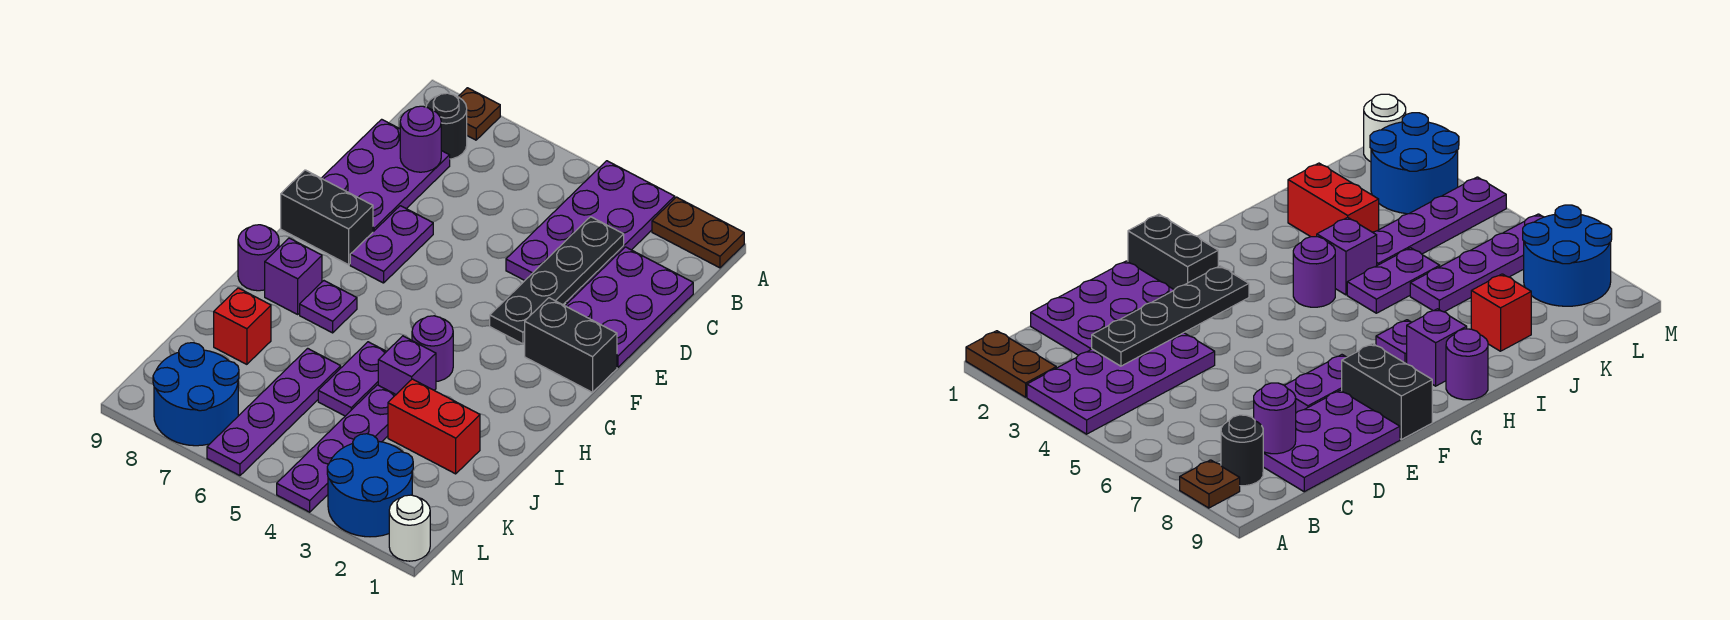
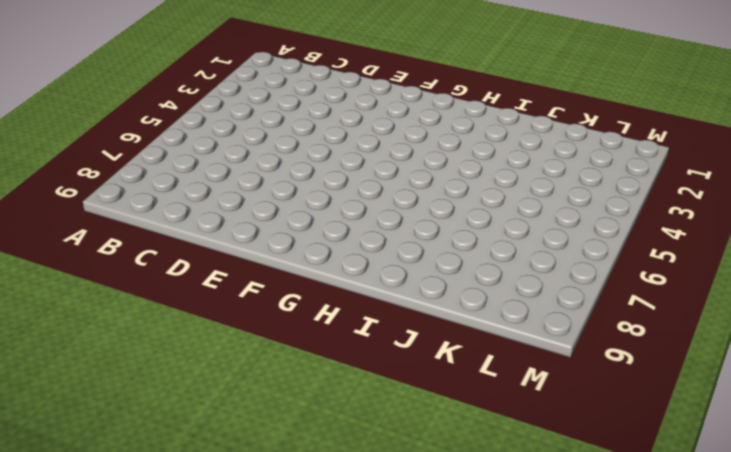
none -> brown plate A1:A2 level 1
none -> purple plate A3:D4 level 1
none -> brown plate A8 level 1

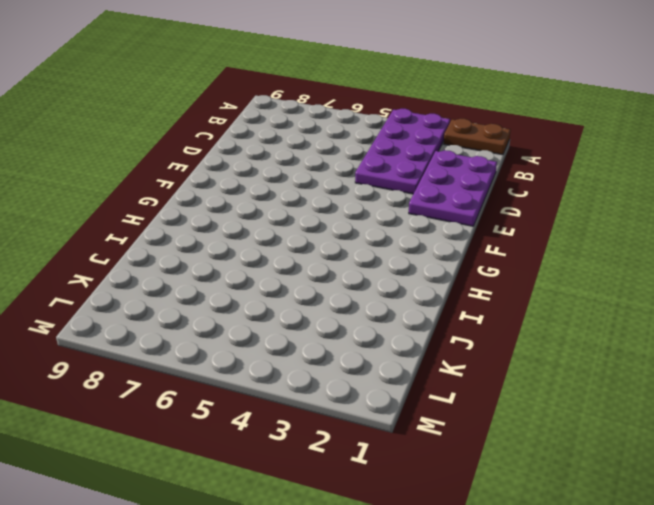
none -> brown plate A8 level 1
none -> black round brick B8 level 1
none -> purple plate C8:E9 level 1

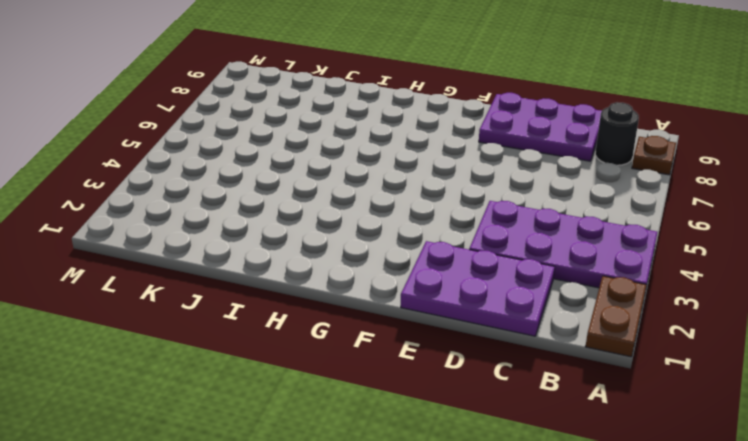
none -> purple plate E7:F7 level 1
none -> black brick F1:F2 level 1
none -> black brick F8:F9 level 1

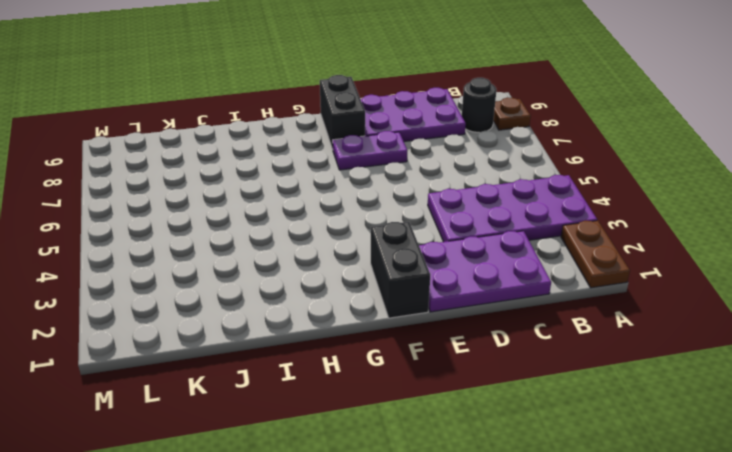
none -> purple round brick H4 level 1
none -> purple plate H7 level 1
none -> purple brick H8 level 1

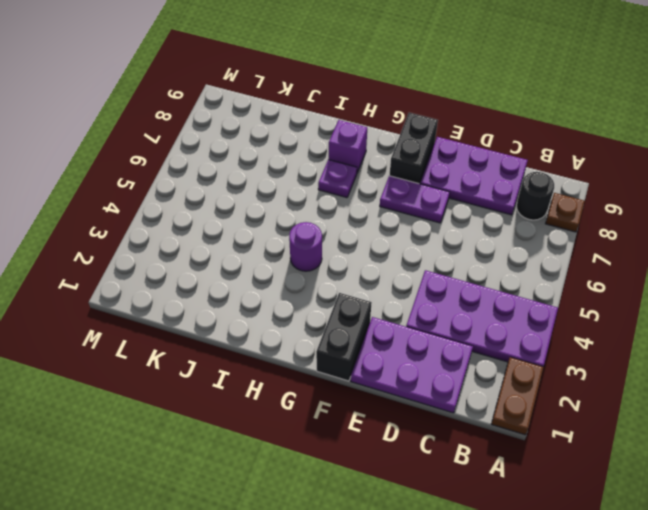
none -> purple round brick H9 level 1
none -> purple brick I4 level 1
none -> purple plate I5:J5 level 1

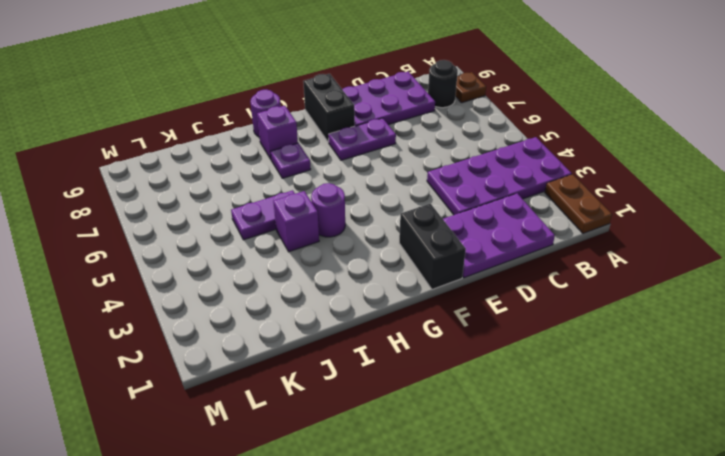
none -> red brick J2:J3 level 1
none -> purple plate J4:M4 level 1
none -> purple plate J6:M6 level 1

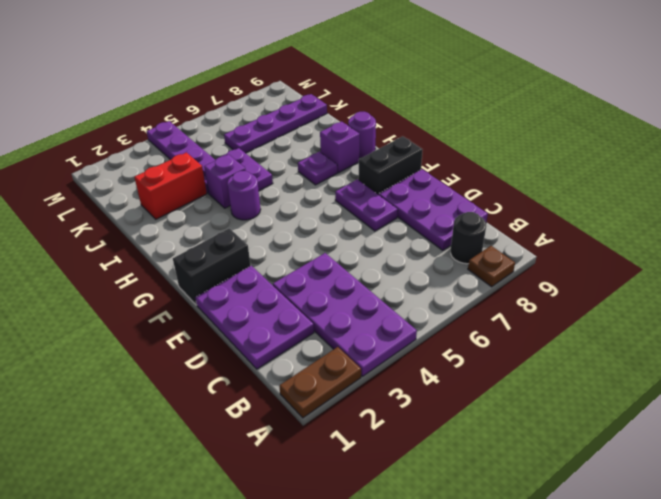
purple plate K6:K9 level 1 -> purple plate J6:M6 level 1
none -> red brick J8 level 1
none -> blue round brick L2:M3 level 1
none -> blue round brick L7:M8 level 1

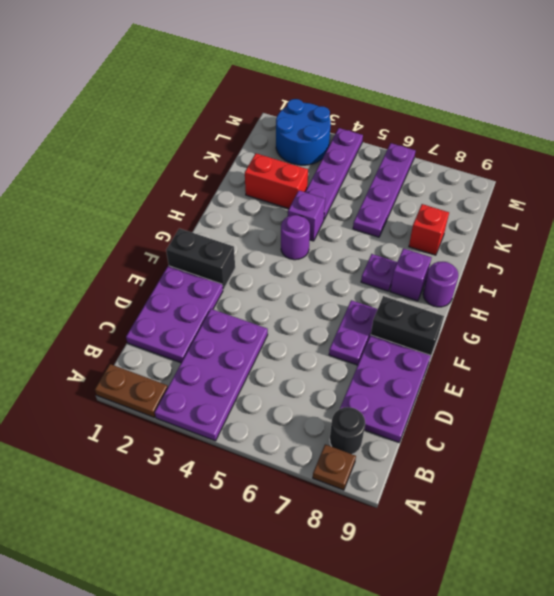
none -> purple plate I5:J5 level 1
none -> blue round brick L7:M8 level 1
none -> white round brick M1 level 1

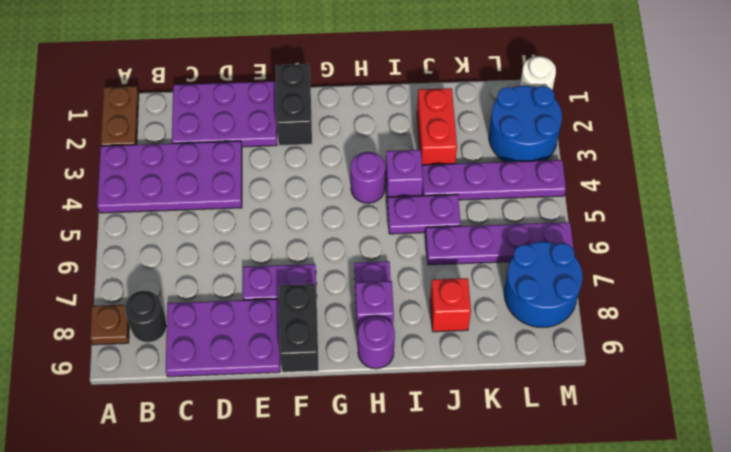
none -> black plate C3:F3 level 2
none -> purple round brick C8 level 2

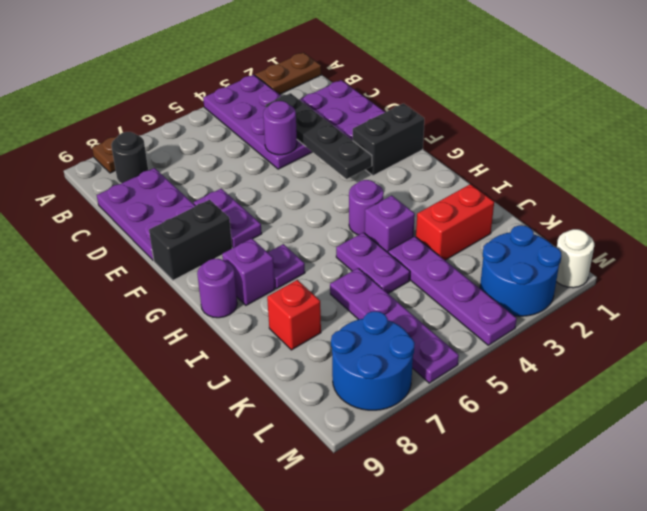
purple round brick D4 level 2 -> purple round brick C8 level 2

